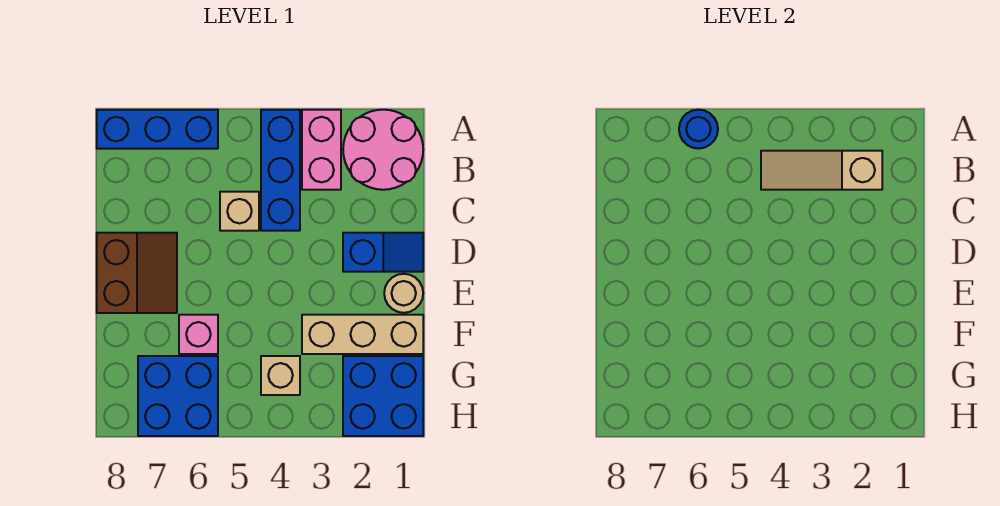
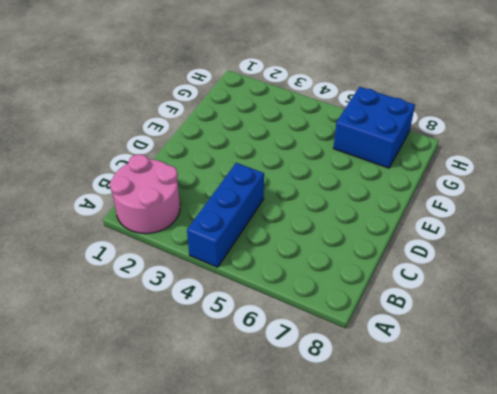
none -> pink brick A3:B3 level 1
none -> blue brick A6:A8 level 1
none -> tan brick C5 level 1

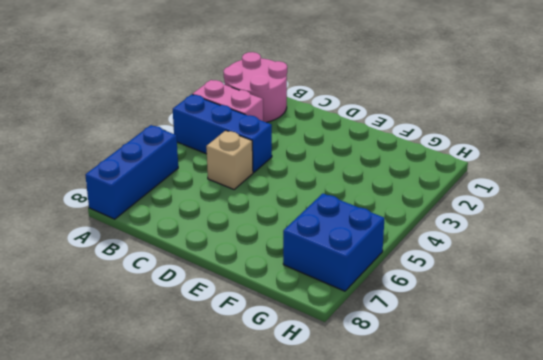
none -> blue slope D1:D2 level 1 top 2
none -> brown slope D7:E8 level 1 top 8
none -> tan round brick E1 level 1

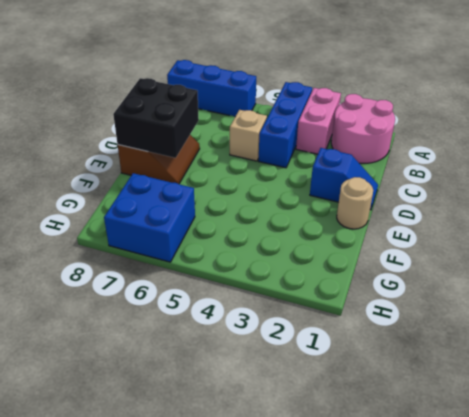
black brick D7:E8 level 2 -> none
none -> tan brick F1:F3 level 1
none -> pink brick F6 level 1
none -> blue brick G1:H2 level 1

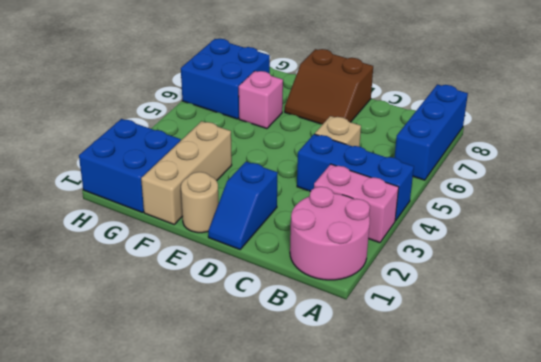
none -> tan brick G4 level 1
none -> blue round brick A6 level 2
none -> tan slope B2:B4 level 2 top 2

